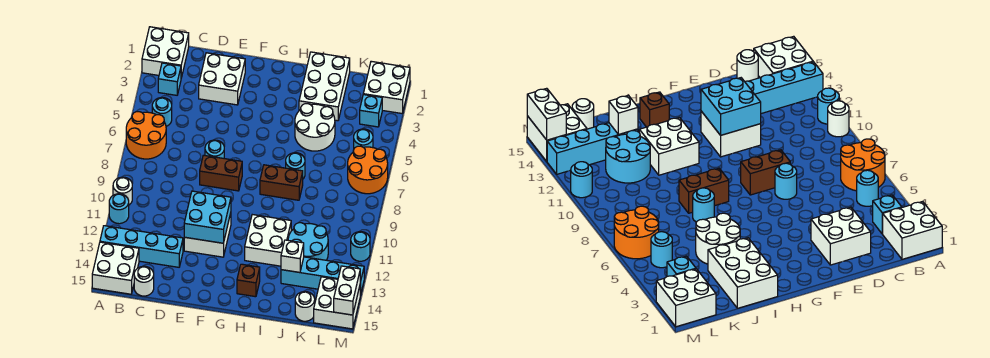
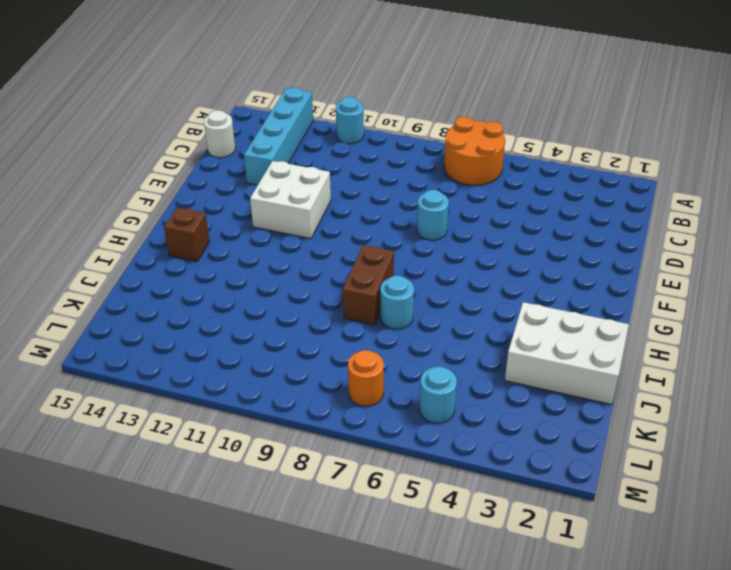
orange round brick L7 level 1 -> orange round brick L6:M7 level 1
none -> white brick A1:B2 level 1
none -> white round brick A10 level 1
none -> white brick A14:B15 level 1
none -> cyan brick B3 level 1

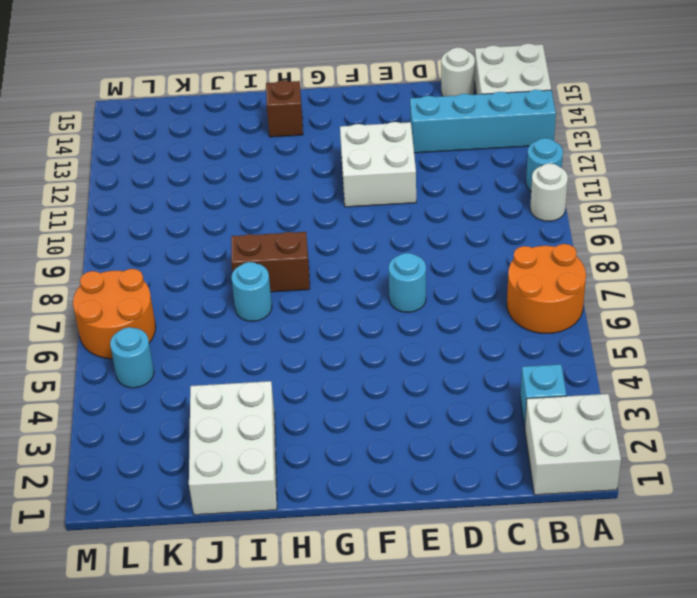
none -> cyan round brick B5 level 1
none -> white brick D2:E3 level 1
none -> brown brick E8:F8 level 1
none -> white brick H11:I12 level 1

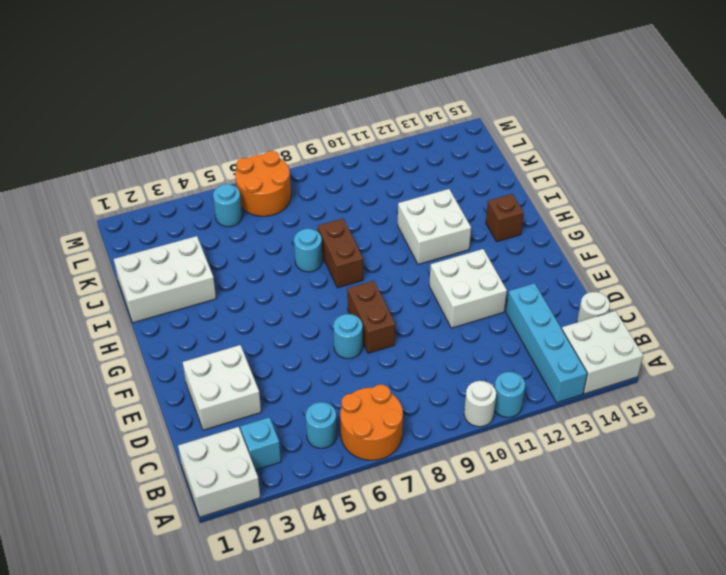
none -> white round brick I4:J5 level 1
none -> cyan round brick J11:K12 level 1
none -> cyan brick J13:M13 level 1
none -> white round brick K15 level 1

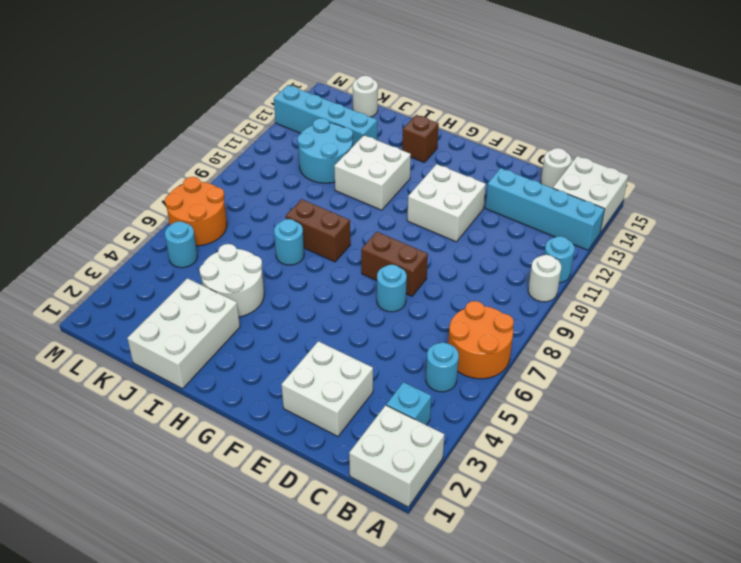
none -> white brick L1:M2 level 1
none -> cyan brick L3 level 1
none -> white brick L14:M15 level 1
none -> cyan round brick M11 level 1

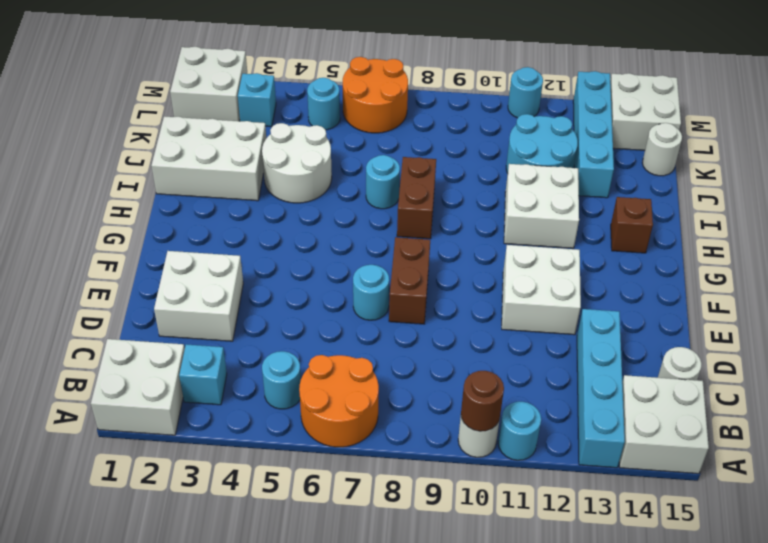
brown round brick A10 level 2 -> none
none -> cyan brick E11:F12 level 2
none -> white brick J13 level 2
none -> white brick M14:M15 level 2

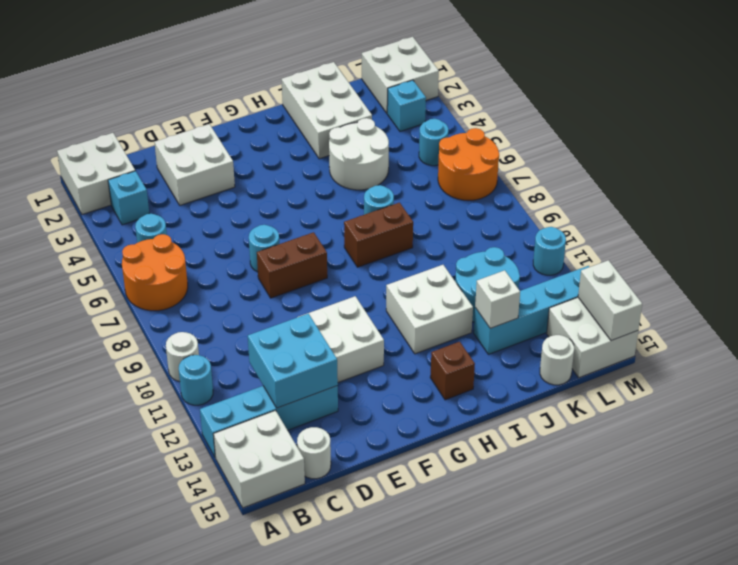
cyan brick C12:D13 level 2 -> cyan brick E11:F12 level 2

